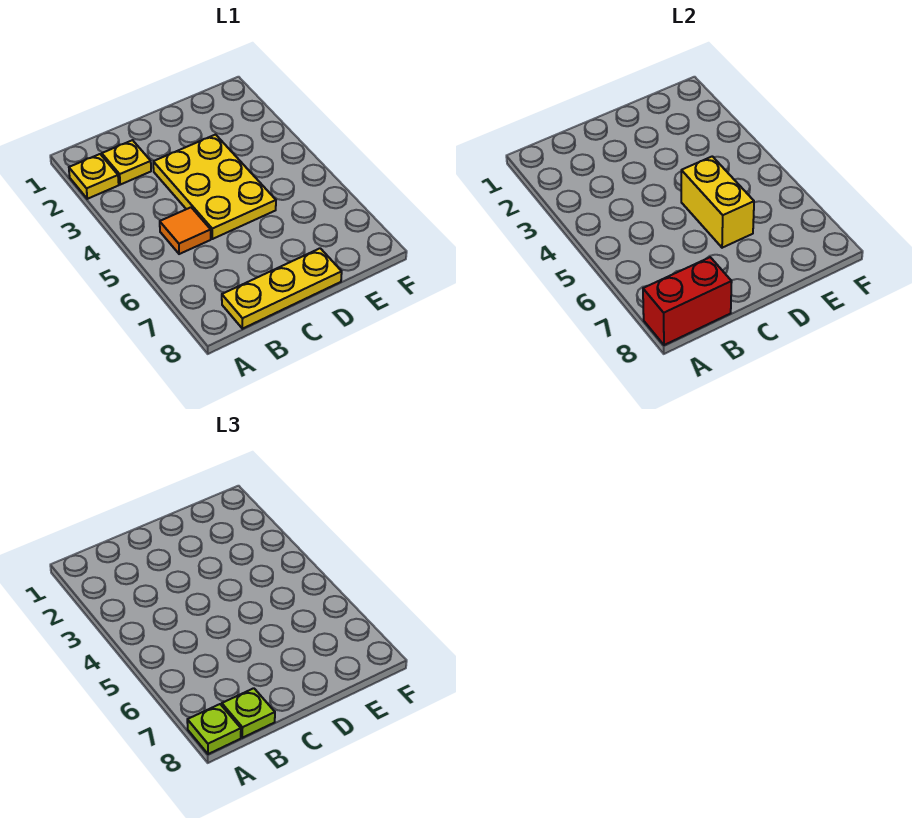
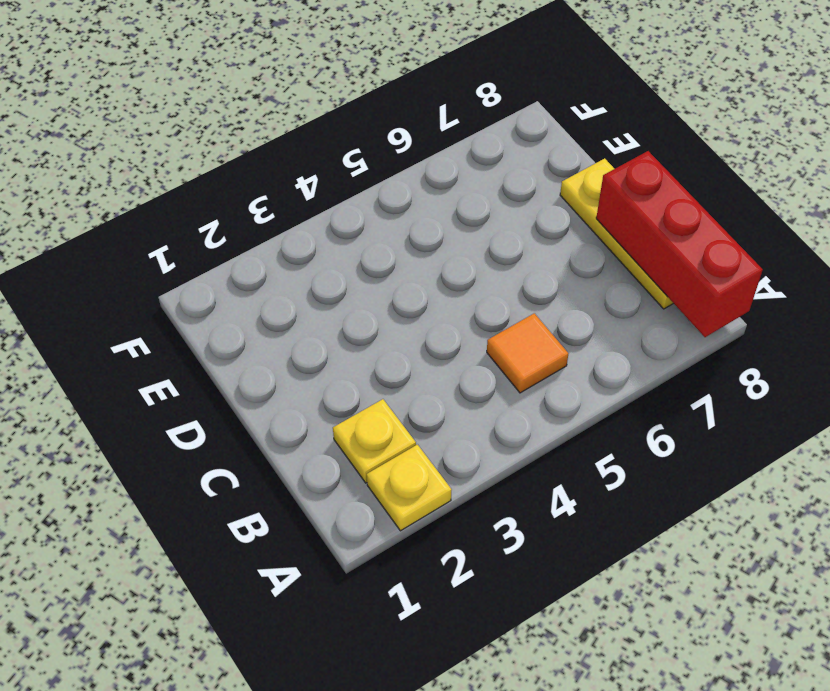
red brick A8:C8 level 2 -> red brick A8:B8 level 2
none -> yellow plate C3:D5 level 1
none -> yellow brick D5:D6 level 2

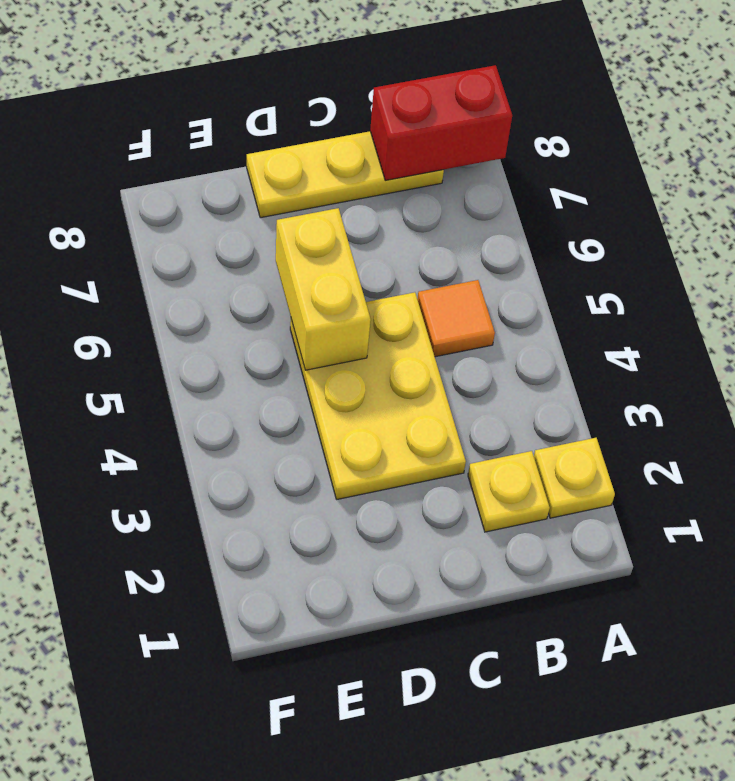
none -> lime plate A8 level 3
none -> lime plate B8 level 3

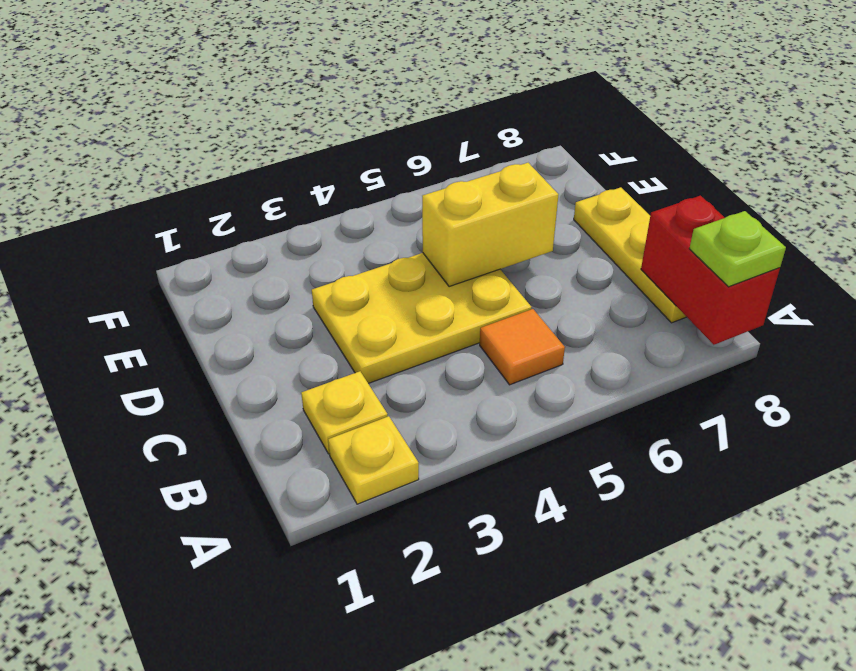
none -> lime plate B8 level 3

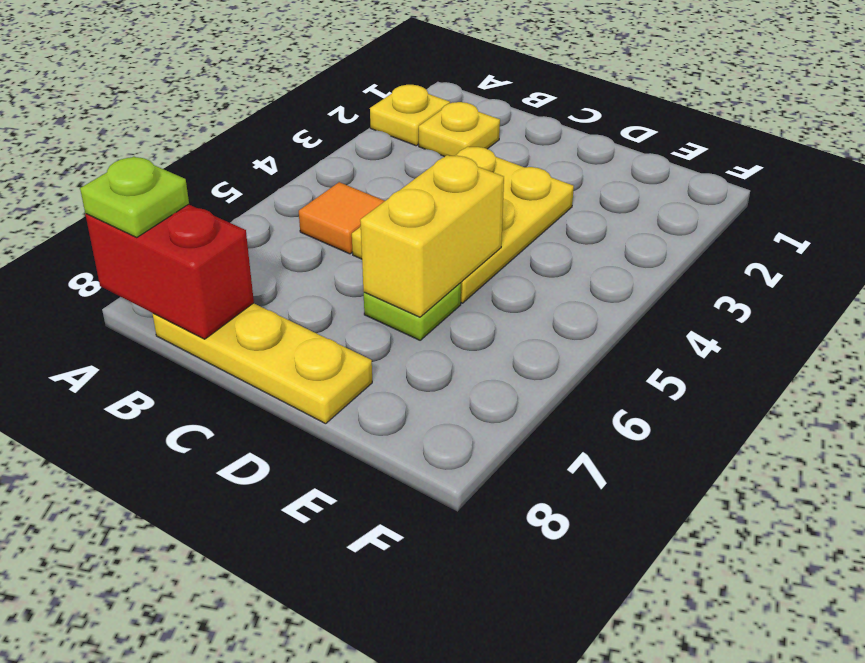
lime plate D6 level 1 -> lime plate B8 level 3

